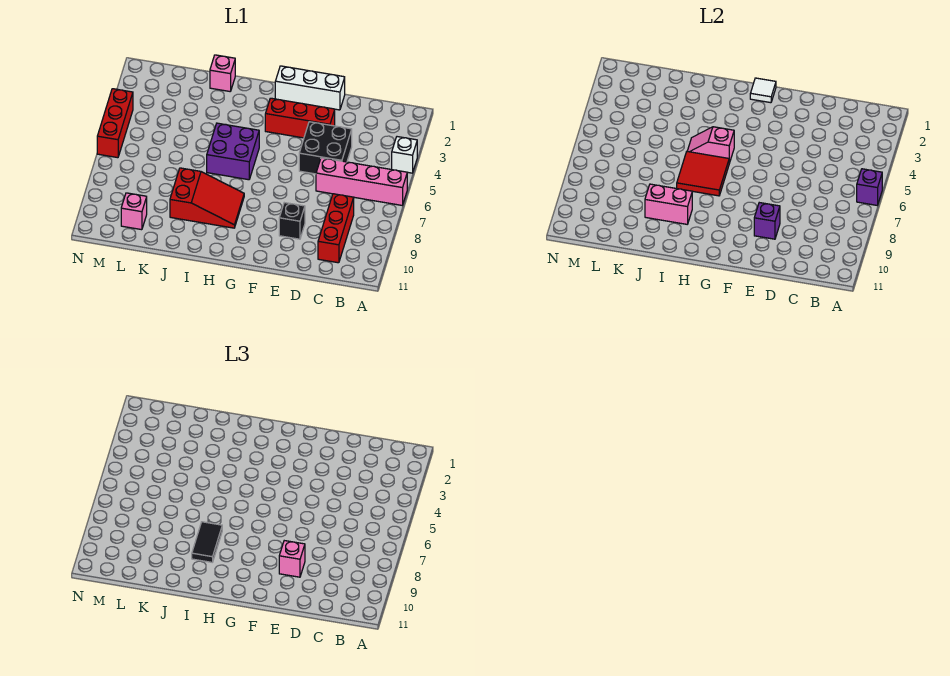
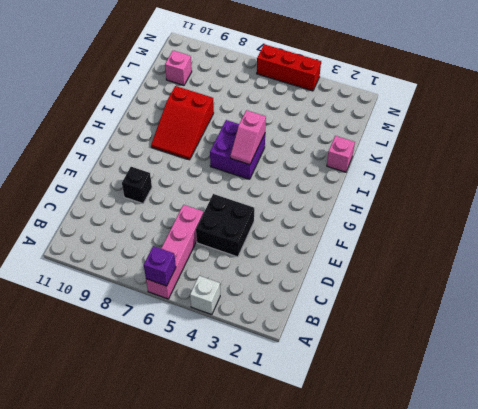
pink slope H5:I5 level 2 top I -> pink slope H5:I5 level 2 top H
none -> red brick C8:C10 level 1
none -> white brick E1:G1 level 1
none -> red brick E3:G3 level 1

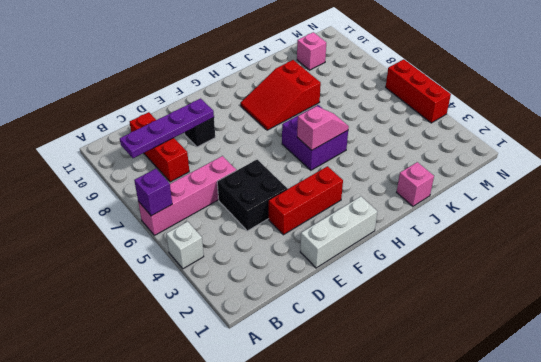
purple plate B9:E9 level 2 -> purple brick E9 level 2
none -> white tile G1 level 2
none -> red tile H6:I7 level 2
none -> pink brick I9:J9 level 2

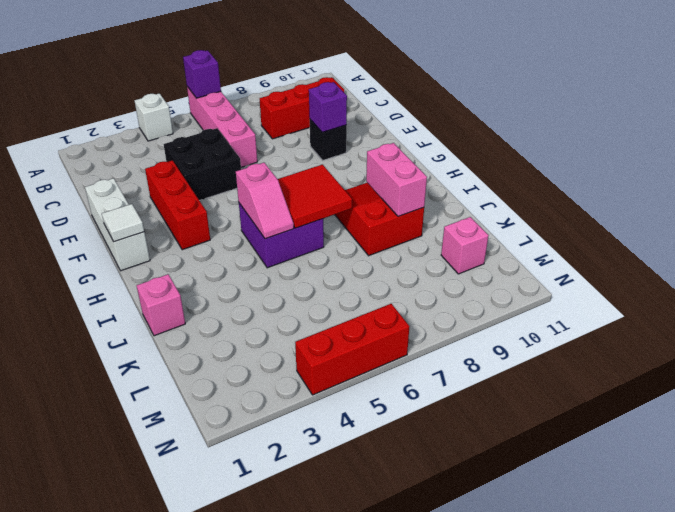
none -> pink brick E9 level 3
none -> black tile I8:I9 level 3

